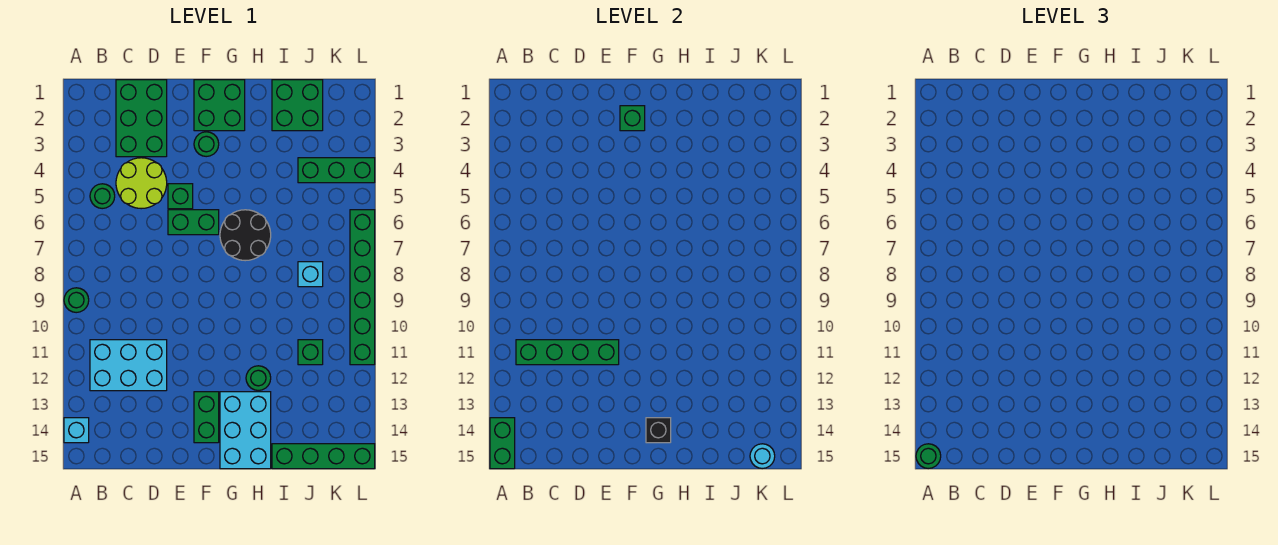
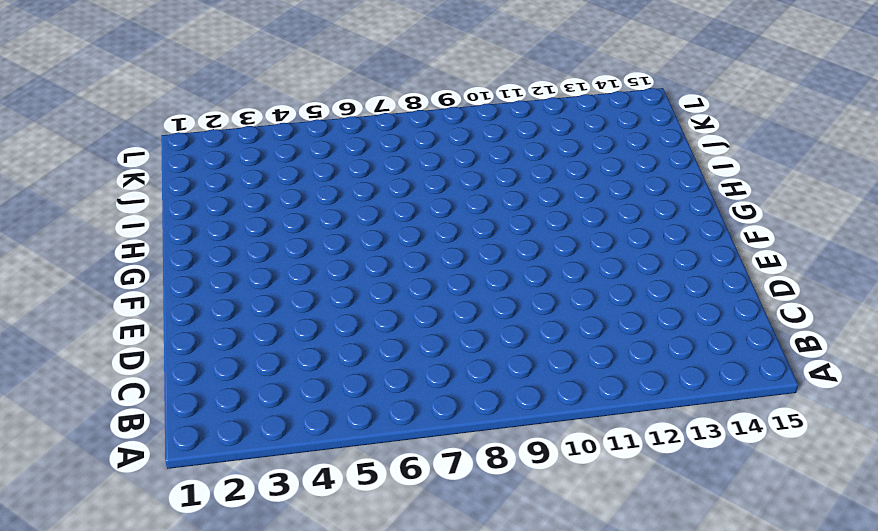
none -> green round brick A9 level 1
none -> cyan brick A14 level 1
none -> green round brick B5 level 1

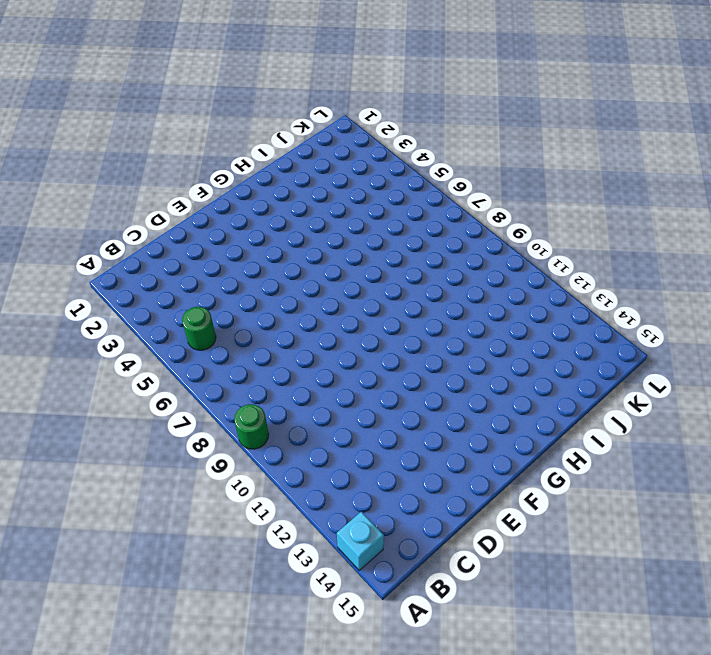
none -> cyan brick B11:D12 level 1
none -> green brick C1:D3 level 1
none -> lime round brick C4:D5 level 1

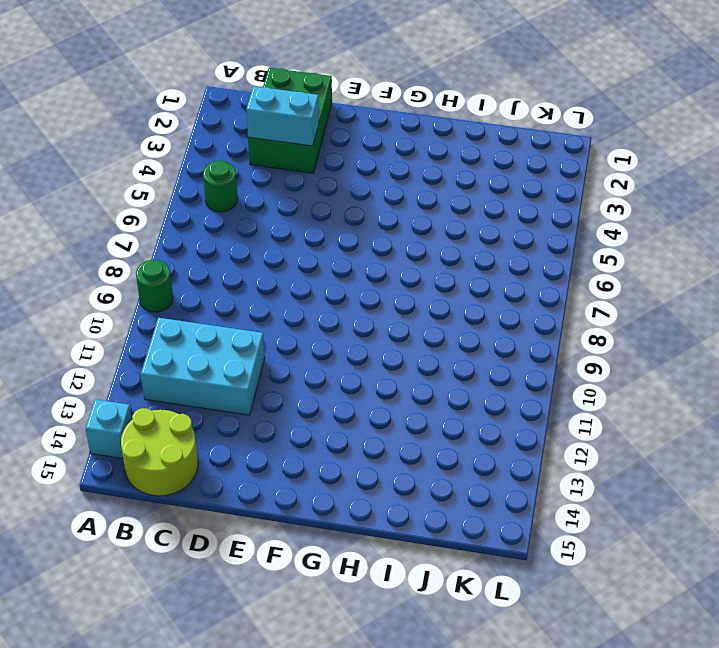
lime round brick B14:C15 level 1 -> lime round brick C4:D5 level 1
cyan brick C3:D3 level 2 -> none
none -> green brick E5 level 1
none -> green brick E6:F6 level 1
none -> green brick F1:G2 level 1

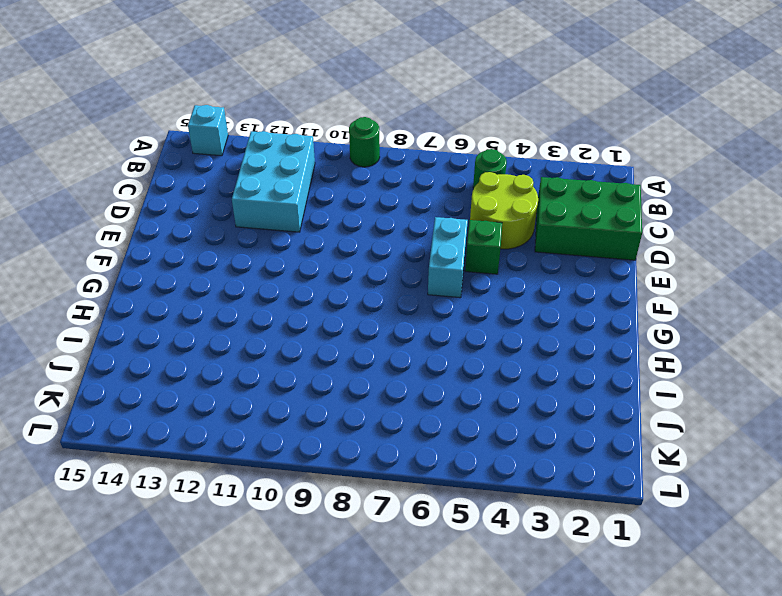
cyan brick E6:F6 level 1 -> green brick E6:F6 level 1
none -> green brick F1:G2 level 1
none -> green round brick F3 level 1
none -> green brick F13:F14 level 1

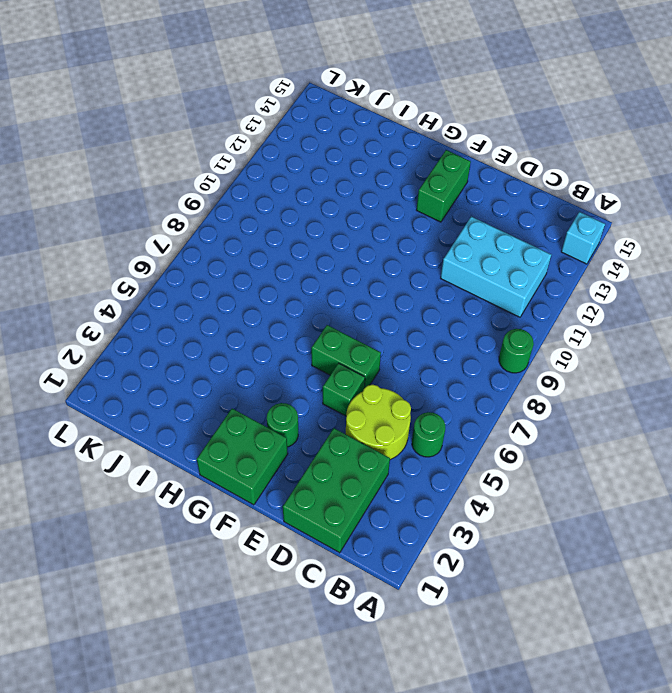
none -> black round brick G6:H7 level 1
none -> cyan brick G13:H15 level 1
none -> green round brick H12 level 1

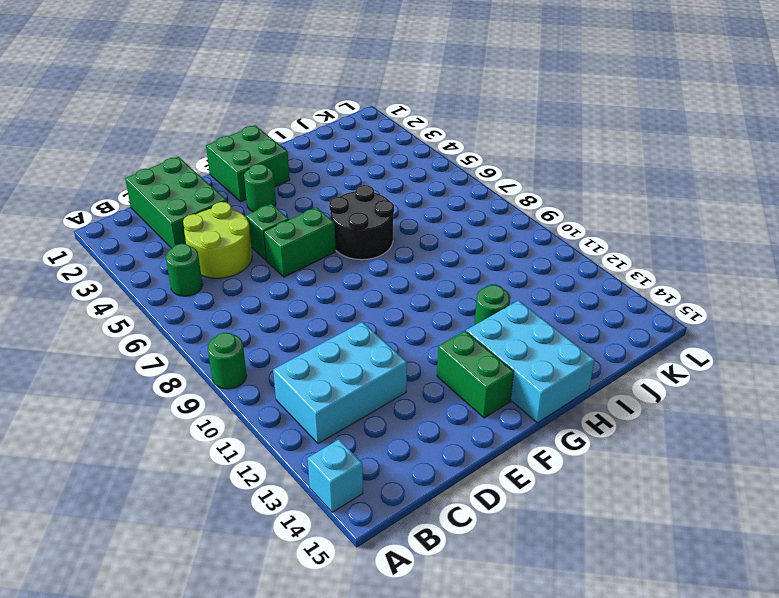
none -> green brick I1:J2 level 1
none -> green brick I15:L15 level 1
none -> green brick J4:L4 level 1

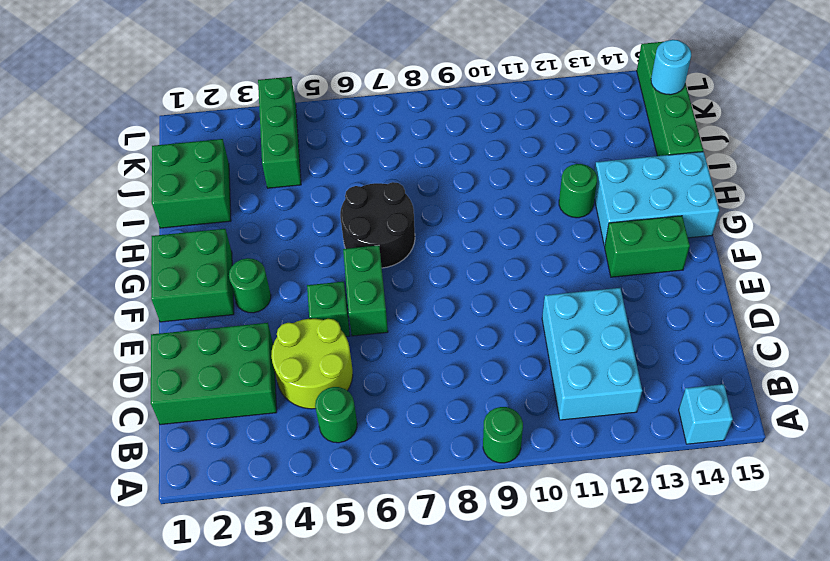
none -> cyan brick J8 level 1
none -> green brick J11 level 1
none -> green brick L6:L11 level 1

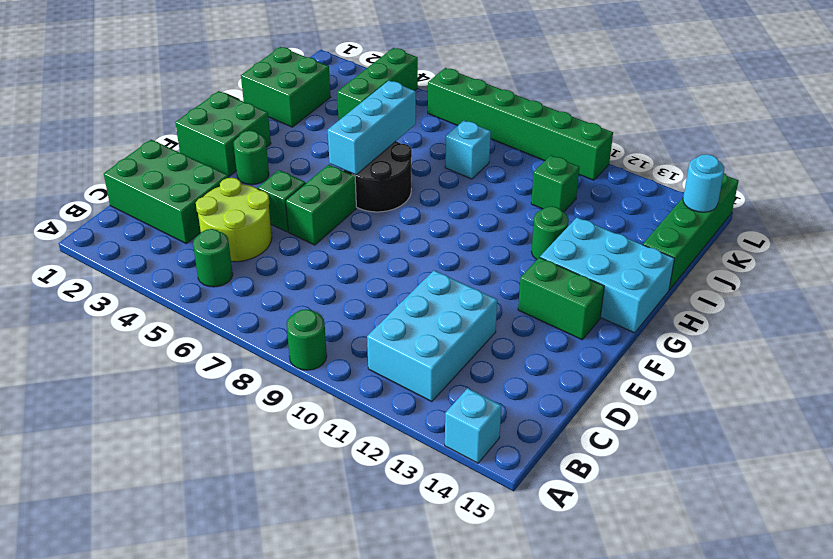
cyan brick G6:I6 level 2 -> none
none -> green brick A14:A15 level 2
none -> green brick B11:E11 level 2
none -> green brick F2 level 2

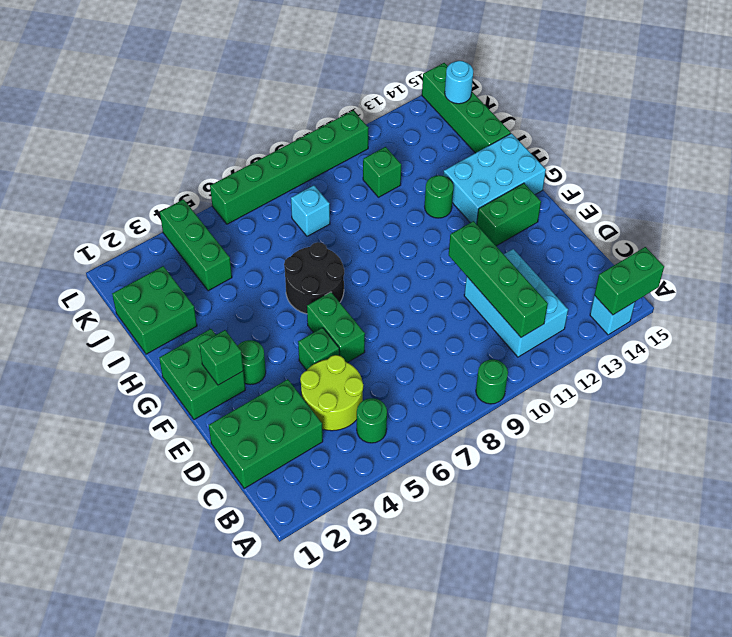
none -> black brick G14 level 2
none -> green round brick A15 level 3

